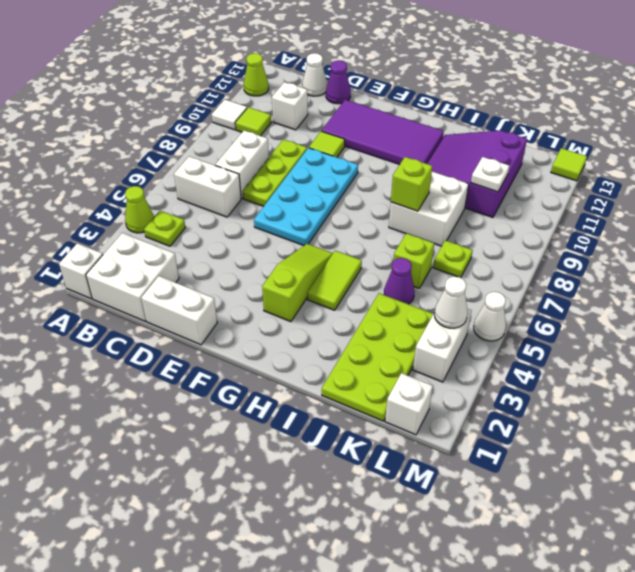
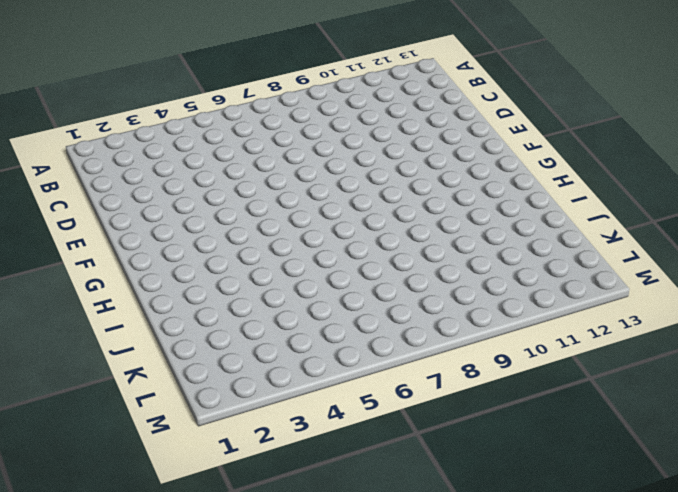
none -> white brick A1 level 1
none -> lime cone A4 level 1
none -> white tile A10 level 1
none -> lime cone A12 level 1

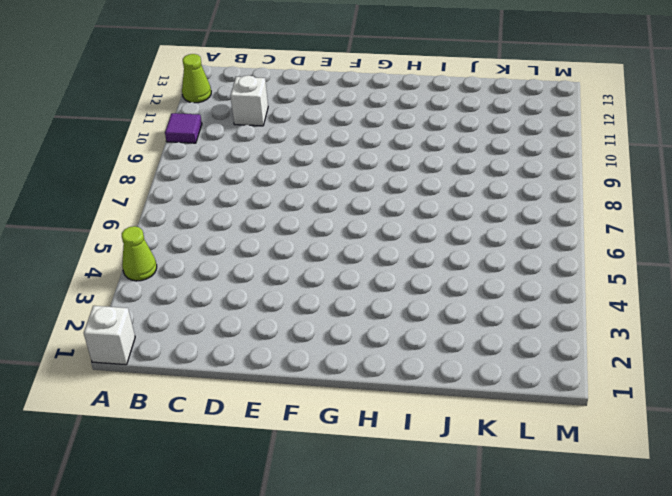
purple tile A10 level 1 -> white tile A10 level 1
none -> white brick B1:C2 level 1
none -> lime plate B4 level 1
none -> white brick B6:C6 level 1
none -> lime tile B10 level 1

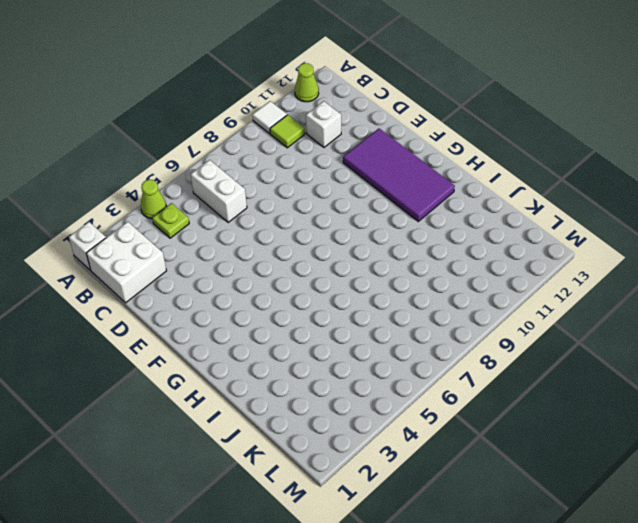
none -> white brick C7:C8 level 1
none -> white cone C13 level 1
none -> white brick D1:E1 level 1
none -> lime plate D7:D9 level 1

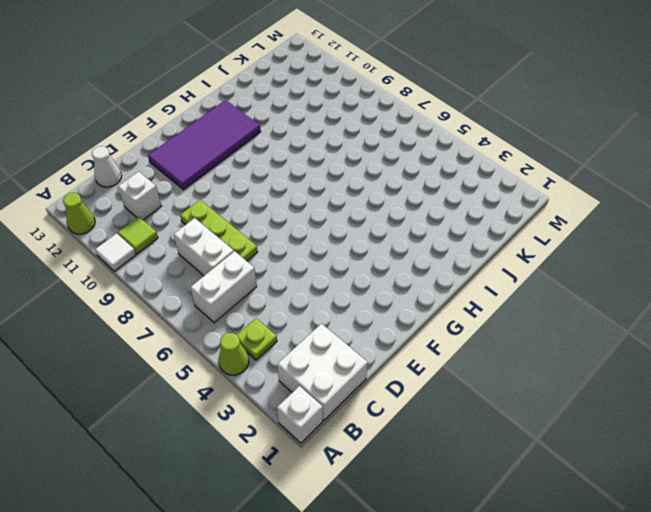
none -> white brick D1:E1 level 1
none -> purple cone D13 level 1
none -> cyan plate E6:F9 level 1
none -> lime tile E10 level 1

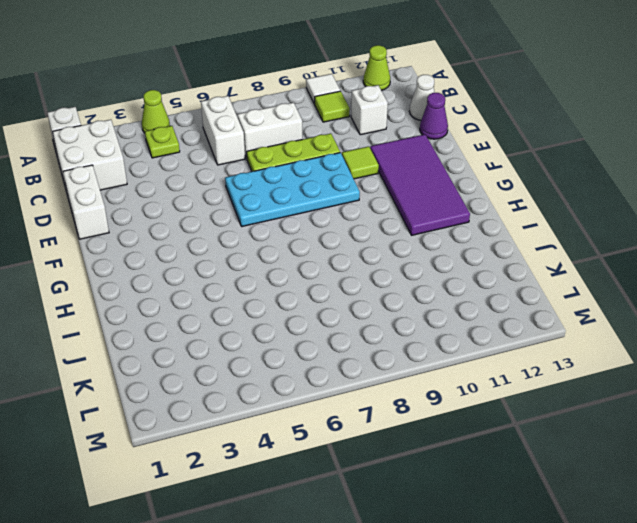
none -> lime slope G3:G5 level 1 top 3
none -> lime tile H4:H5 level 1
none -> white brick I8:J9 level 1
none -> purple slope I10:K12 level 1 top K

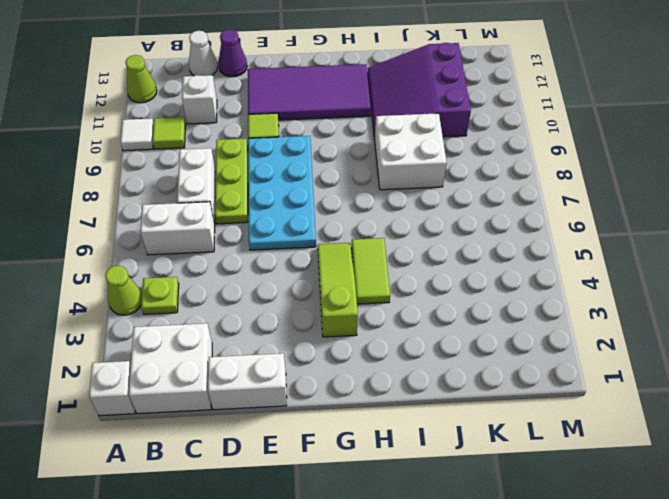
none -> lime plate J1:K4 level 1
none -> purple cone J5 level 1
none -> lime brick J6 level 1
none -> lime plate K7 level 1

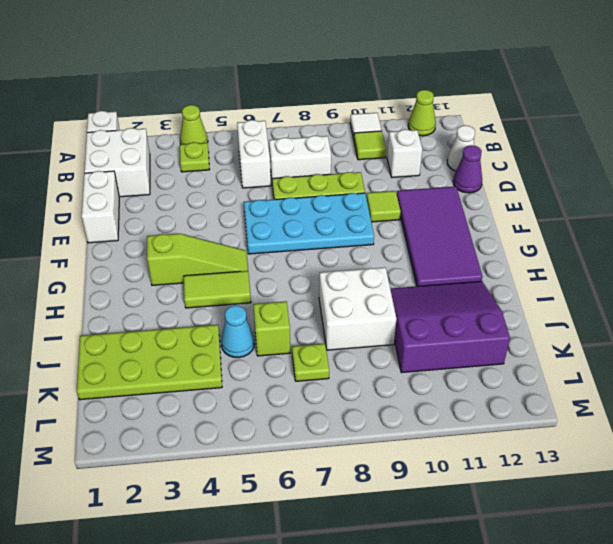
cyan cone J5 level 1 -> purple cone J5 level 1
none -> white brick L1 level 1
none -> white brick L3:L4 level 1
none -> white cone M5 level 1
none -> lime tile M13 level 1

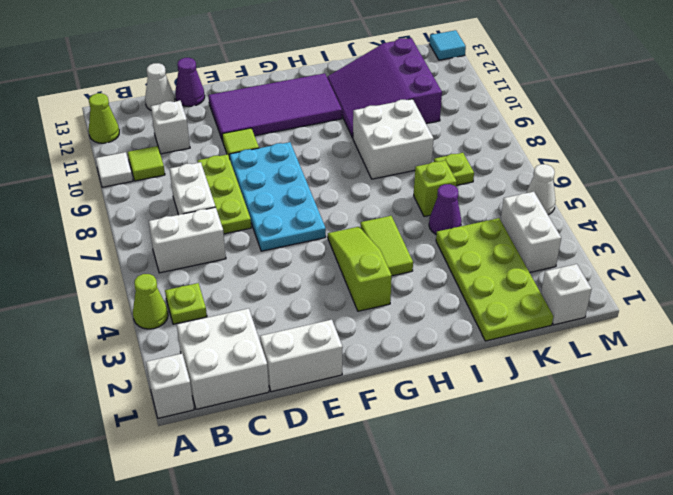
cyan tile M13 level 1 -> lime tile M13 level 1
none -> lime brick I8 level 2
none -> white plate K10 level 2
none -> white cone L4 level 2

